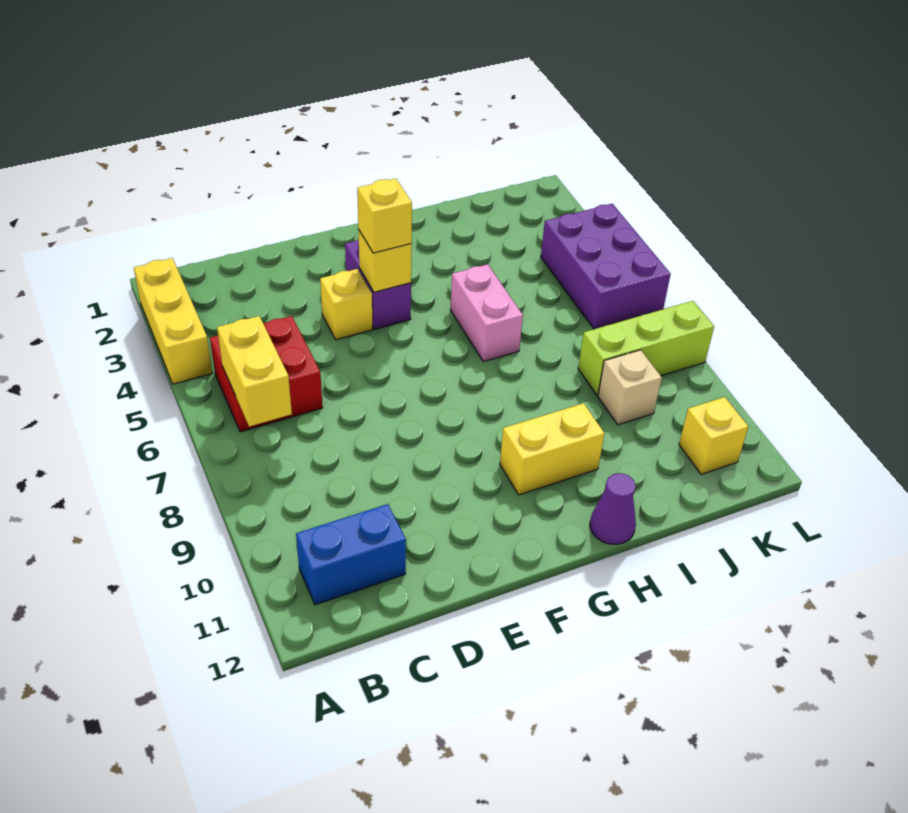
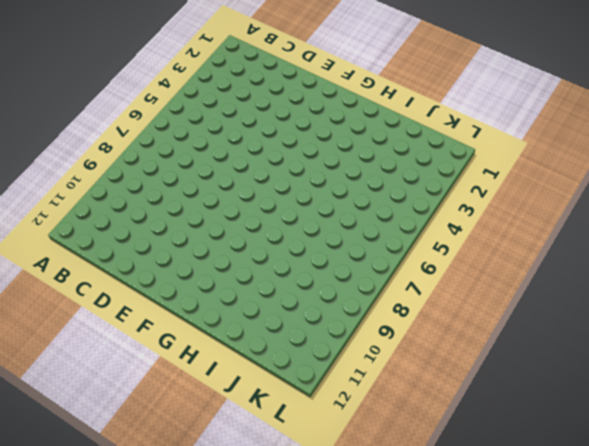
none -> yellow brick A2:A4 level 1
none -> red brick B5:C6 level 1
none -> blue brick B11:C11 level 1

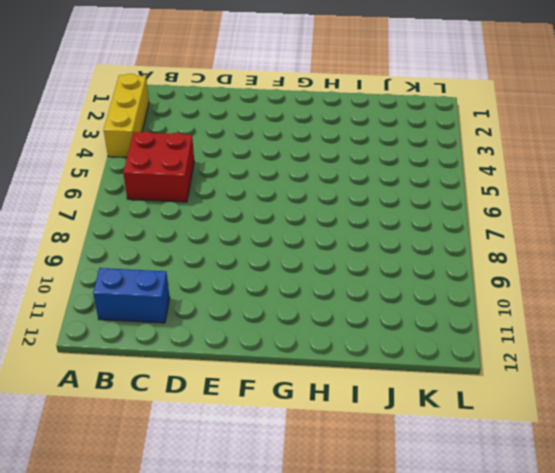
none -> yellow brick E4 level 1
none -> purple brick F3:F4 level 1
none -> yellow brick G10:H10 level 1

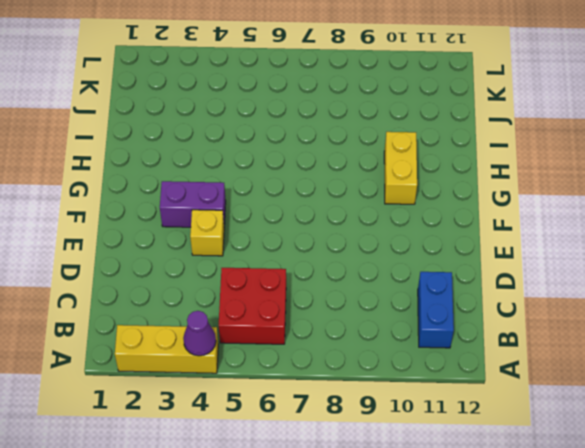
purple cone A4 level 2 -> purple cone H12 level 1
none -> pink brick H5:H6 level 1
none -> lime brick J8:L8 level 1
none -> tan brick J9 level 1

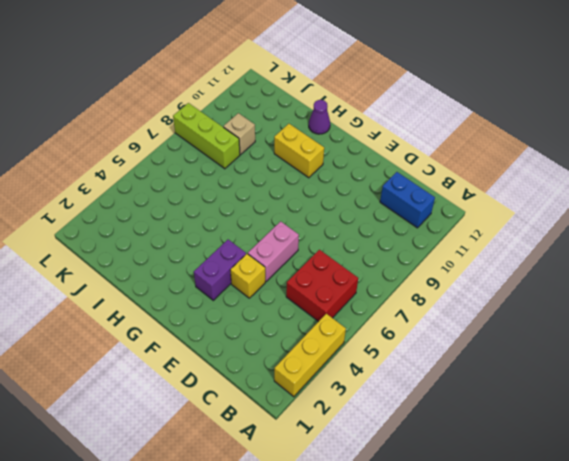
pink brick E5:E6 level 1 -> pink brick H5:H6 level 1
none -> purple brick K4:L6 level 1
none -> yellow brick K11 level 1
none -> yellow brick B6:B7 level 2

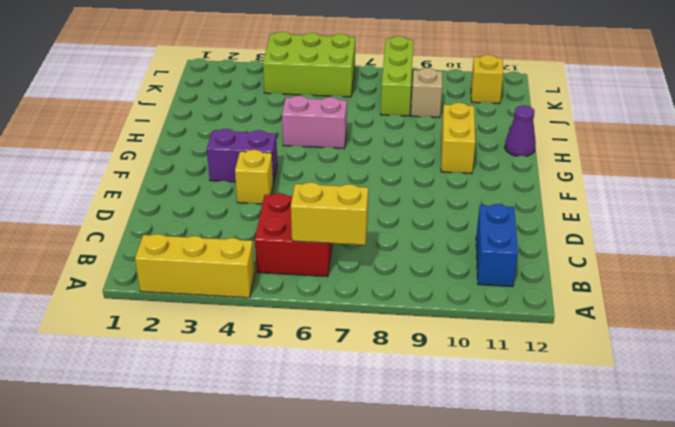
lime brick K4:L6 level 1 -> purple brick K4:L6 level 1
none -> yellow brick F4 level 2
none -> yellow brick F4 level 3

